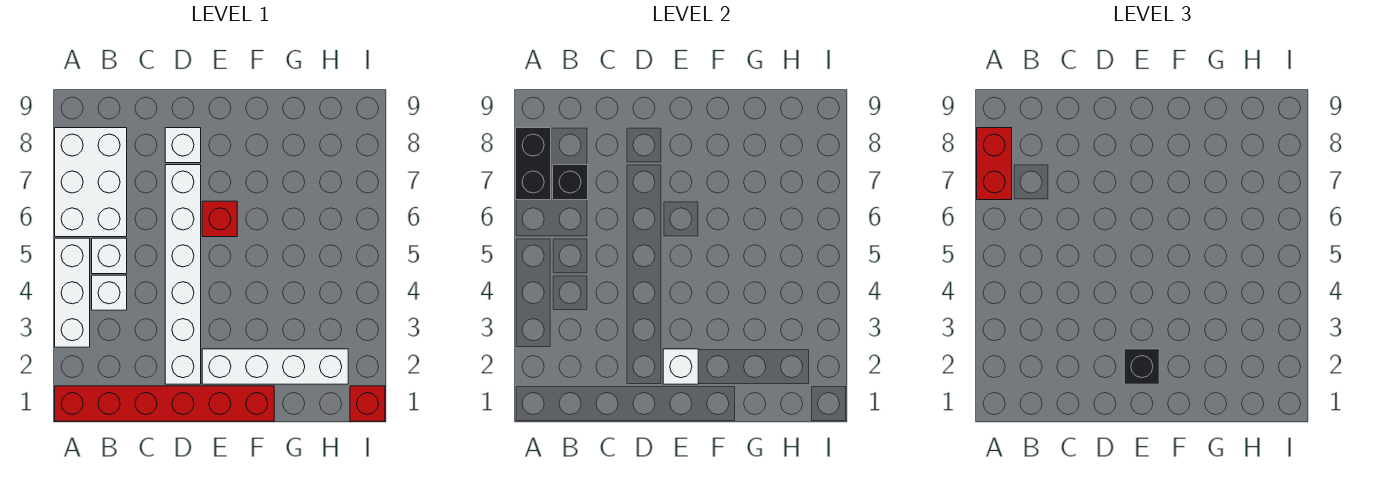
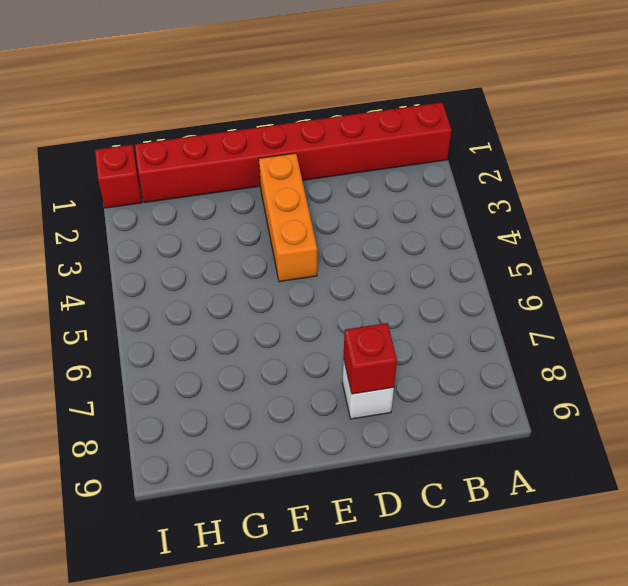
red brick A1:H1 level 1 -> red brick A1:F1 level 1
red brick D8 level 2 -> red brick E6 level 1
orange brick E2:E4 level 1 -> white brick E2:H2 level 1
none -> white brick A3:A5 level 1
none -> white brick A6:B8 level 1
none -> white brick B4 level 1

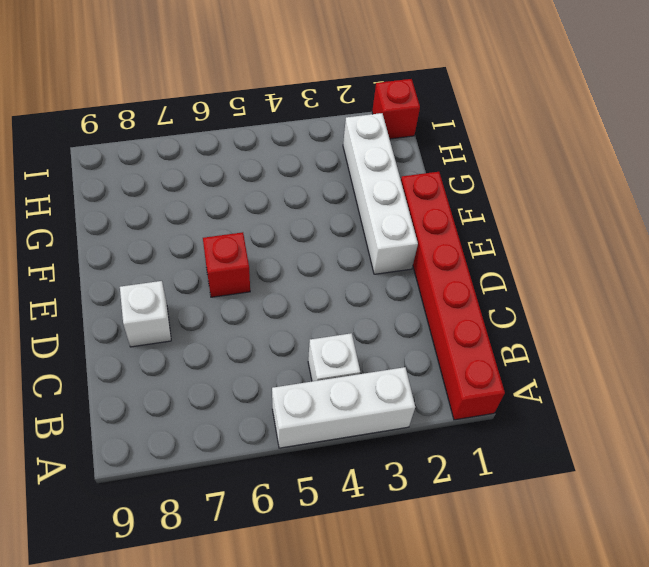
none -> white brick A6:B8 level 1
none -> white brick B5 level 1
none -> white brick D2:D7 level 1

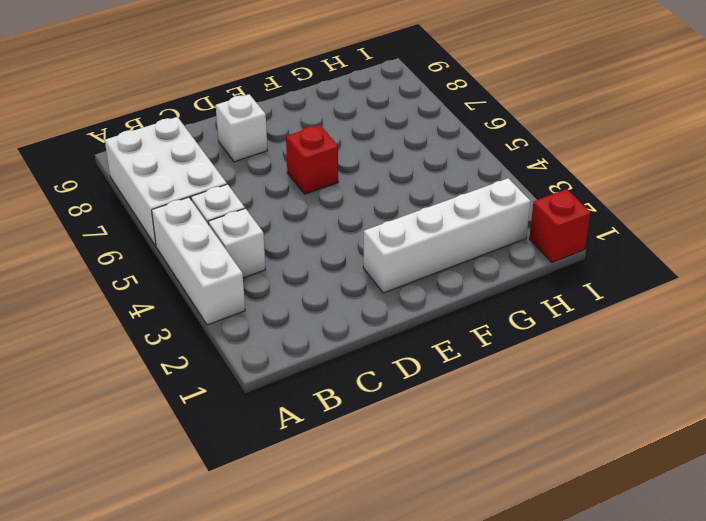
none -> red brick A1:F1 level 1
none -> white brick D2:D7 level 1
none -> black brick A7:A8 level 2

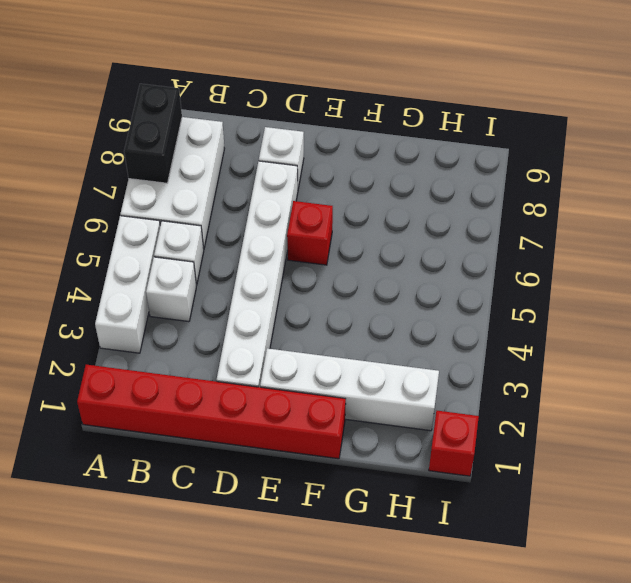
none -> black brick B7 level 2
none -> white brick E2 level 2
none -> red brick A7:A8 level 3

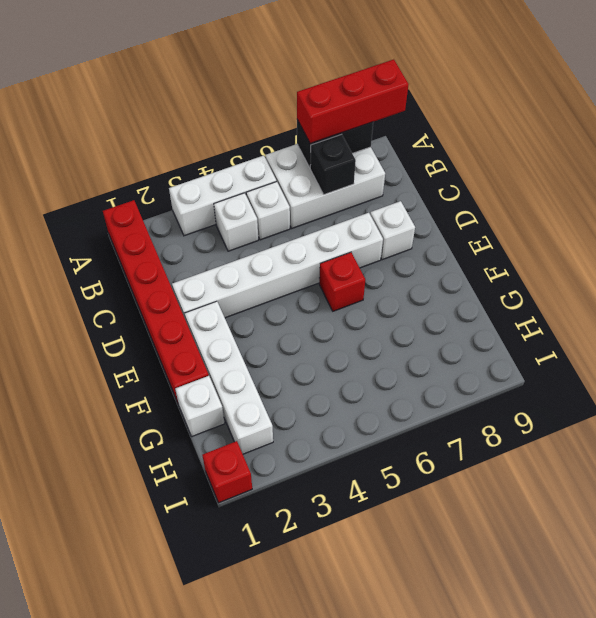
red brick A7:A9 level 3 -> red brick A7:A8 level 3
white brick G1 level 1 -> white brick E2 level 2
none -> black brick E2 level 3

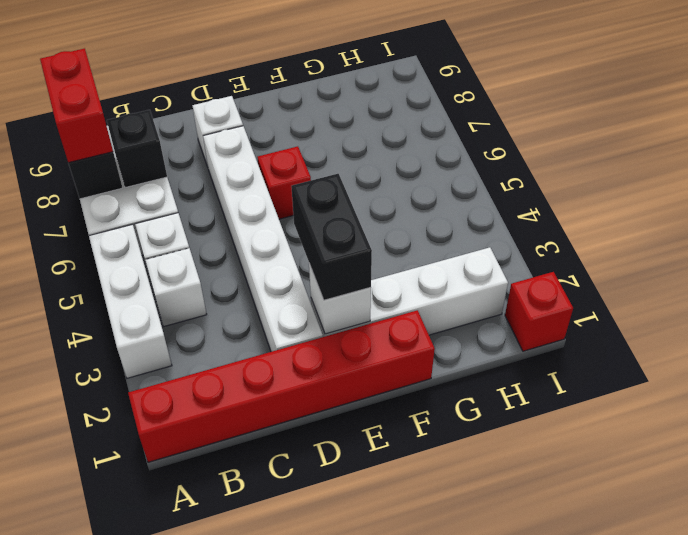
black brick E2:E3 level 3 -> black brick E2 level 3

